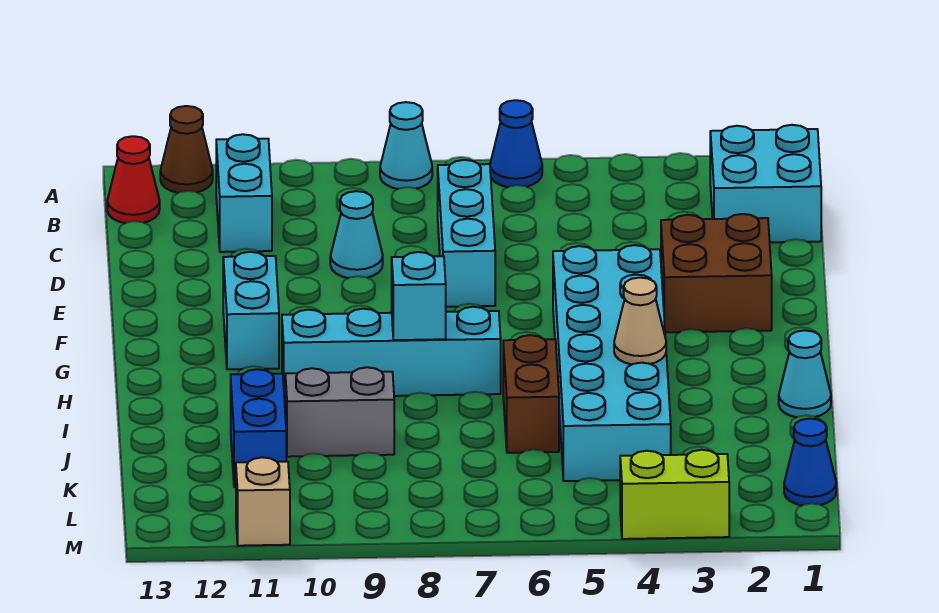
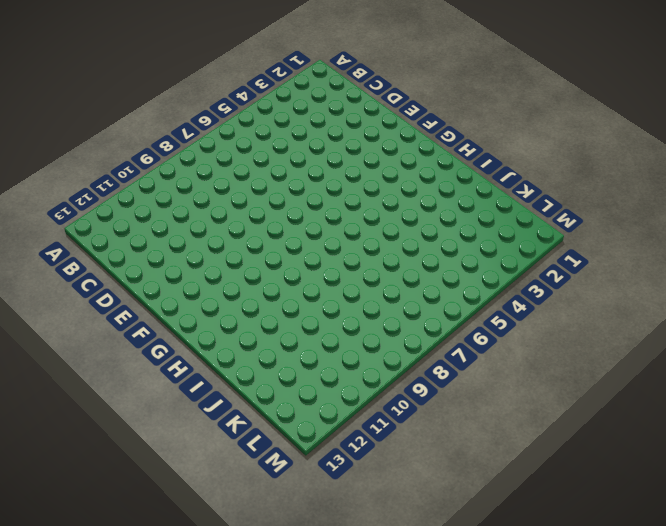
none -> blue cone A6 level 1
none -> cyan cone A8 level 1
none -> brown cone A12 level 1

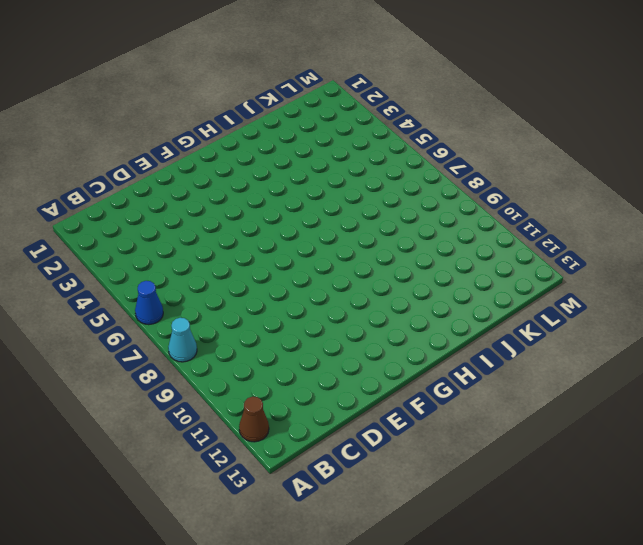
none -> cyan brick B1:C2 level 1
none -> cyan brick B11:C11 level 1
none -> red cone B13 level 1

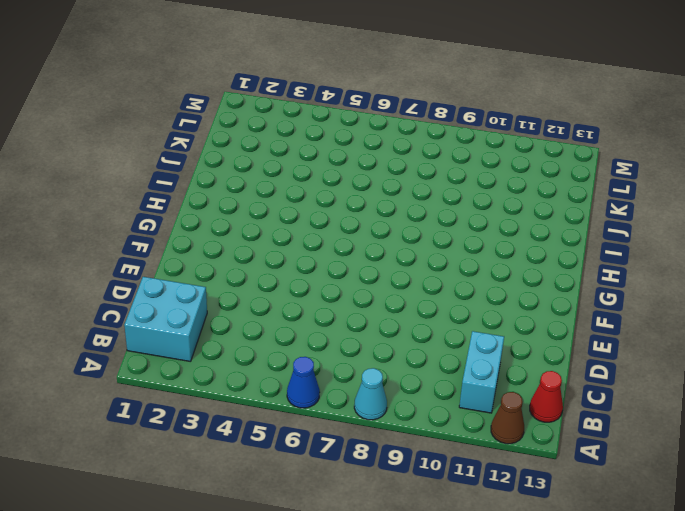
none -> cyan brick C7:E7 level 1
none -> cyan cone D9 level 1
none -> brown brick E2:F3 level 1

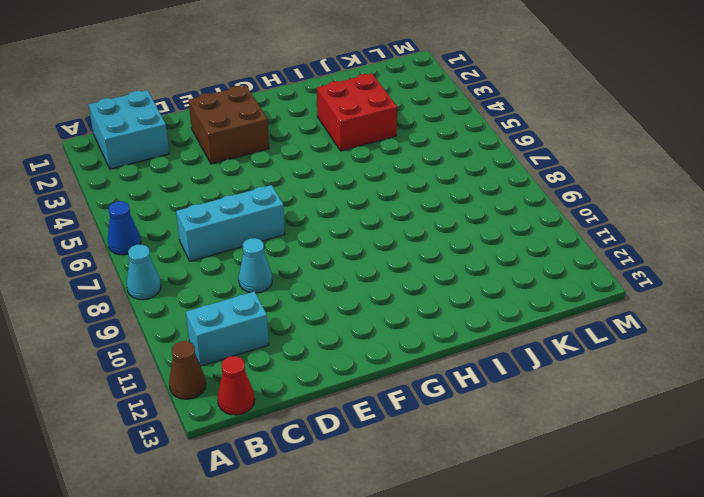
red brick I3:J4 level 1 -> cyan brick F4:K5 level 1
none -> cyan brick F11:G11 level 1
none -> cyan brick H7:H10 level 1
none -> cyan cone I1 level 1

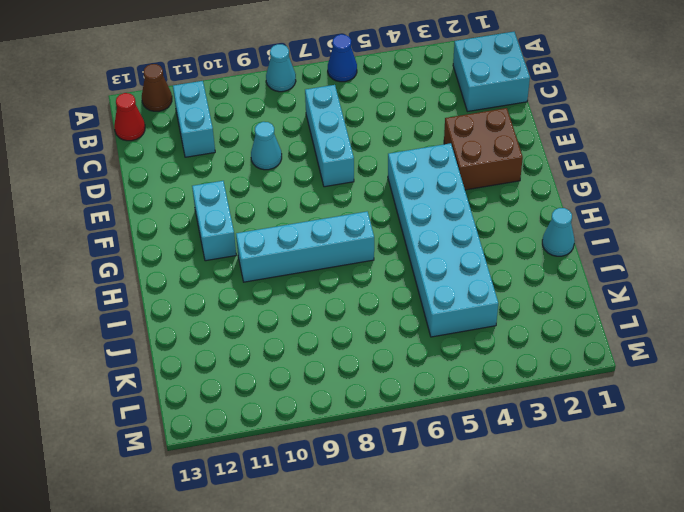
none -> brown brick I6:J6 level 1
none -> grey brick J9:J10 level 1
none -> blue brick J11:K11 level 1

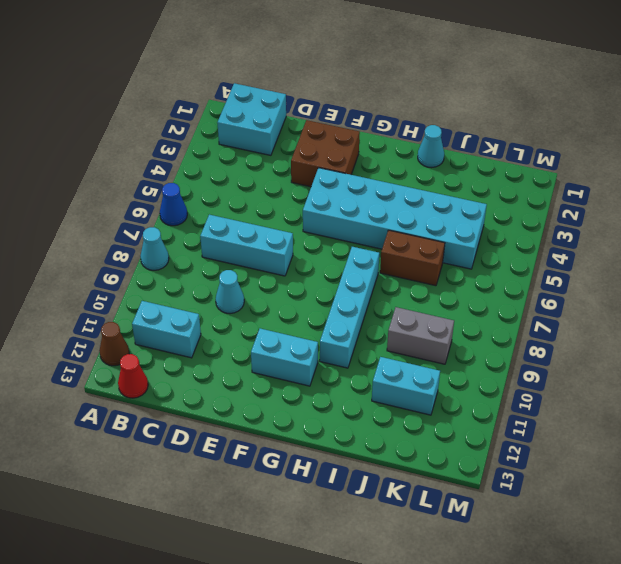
grey brick J9:K9 level 1 -> grey brick J9:J10 level 1
cyan brick J11:K11 level 1 -> blue brick J11:K11 level 1
none -> blue cone L1 level 1
none -> lime brick M3:M4 level 1
none -> tan brick M11 level 1

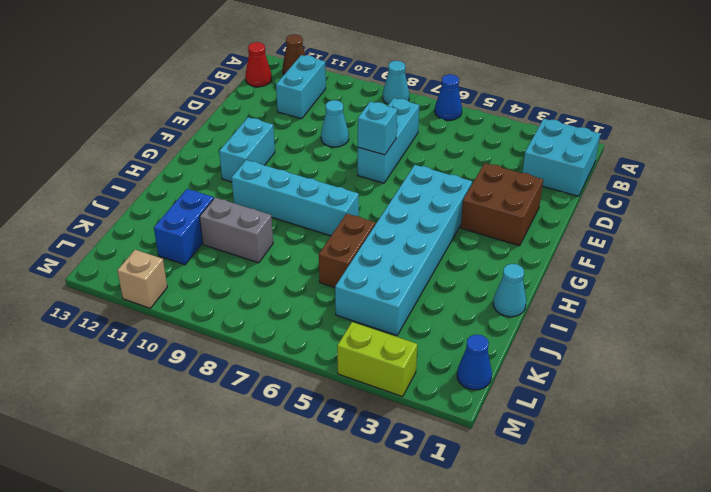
cyan brick E7 level 2 -> cyan brick H8 level 2
none -> tan cone I4 level 2

